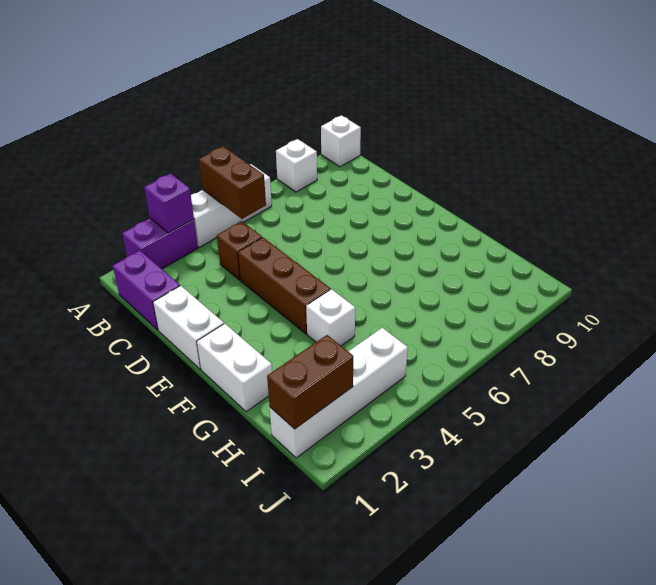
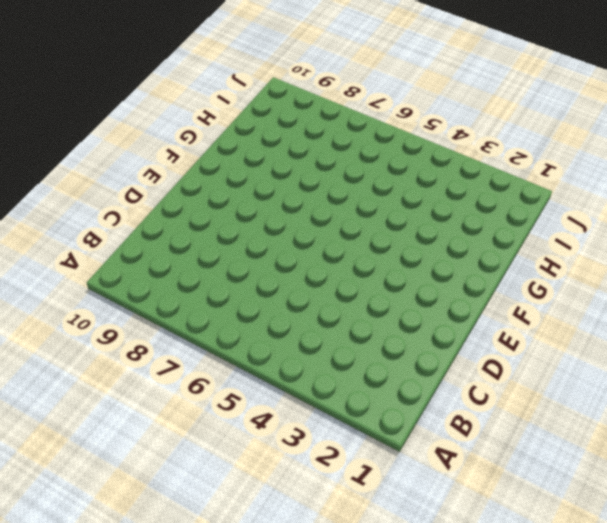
none -> purple brick A2:A3 level 1
none -> white brick A4:A6 level 1
none -> white brick A8 level 1

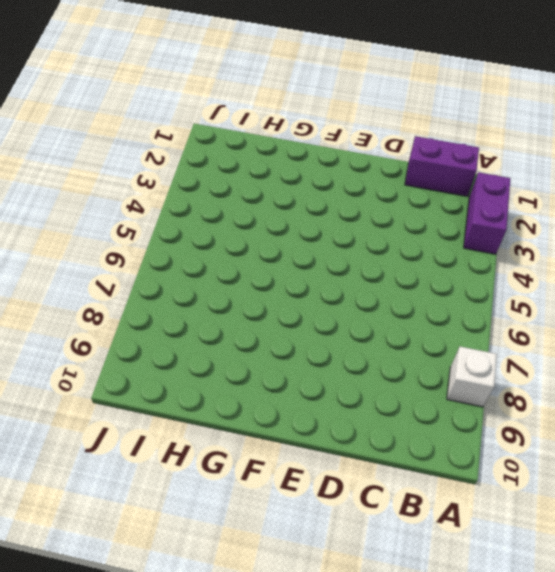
none -> white brick A4:A6 level 1
none -> white brick A10 level 1
none -> brown brick C4 level 1

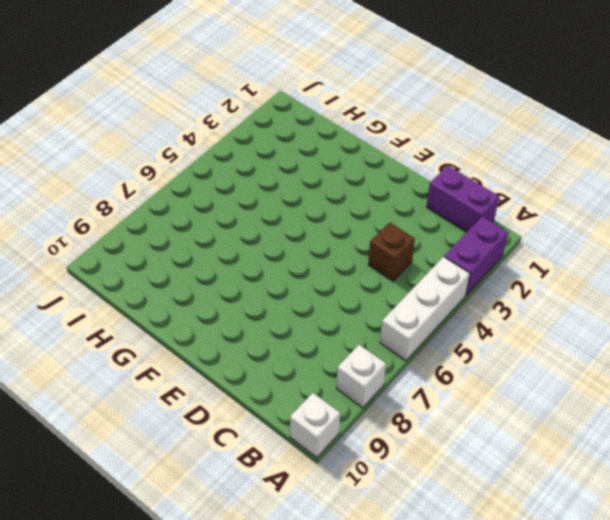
none -> white brick D1:E1 level 1
none -> brown brick D4:F4 level 1
none -> white brick F1:G1 level 1

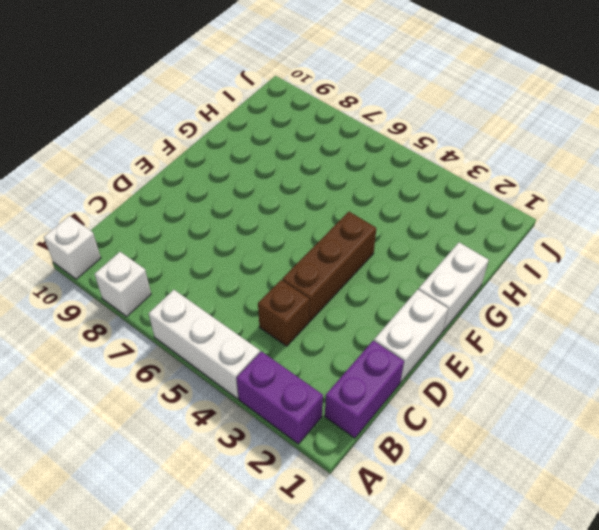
none -> white brick G4 level 1
none -> white brick I1:I4 level 1
none -> purple brick A3 level 2

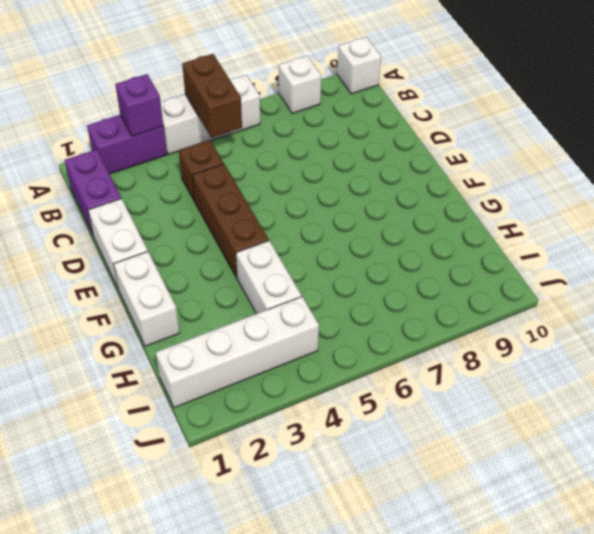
white brick G4:H4 level 1 -> white brick G4 level 1
none -> brown brick I1:I2 level 2

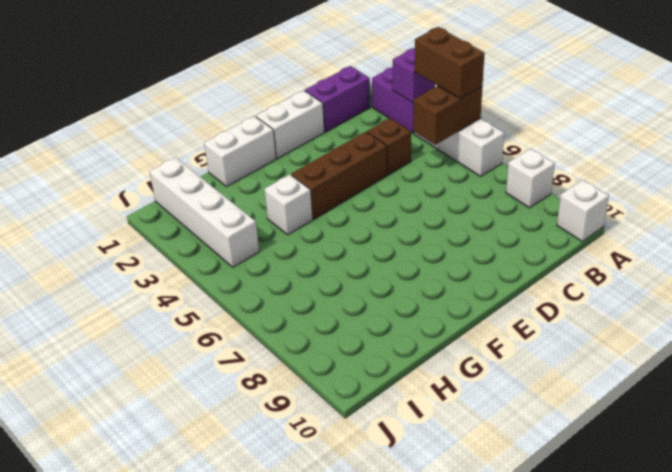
brown brick A4:A5 level 3 -> brown brick I1:I2 level 2

